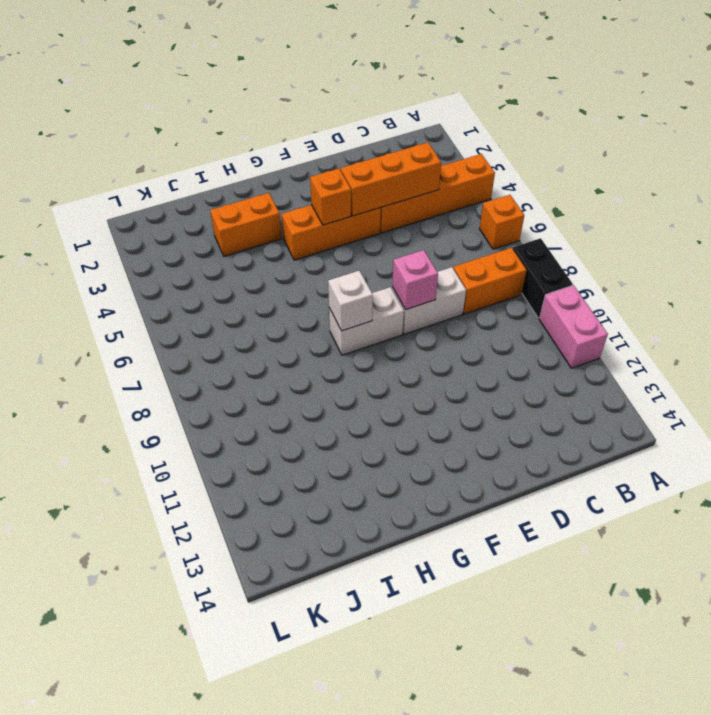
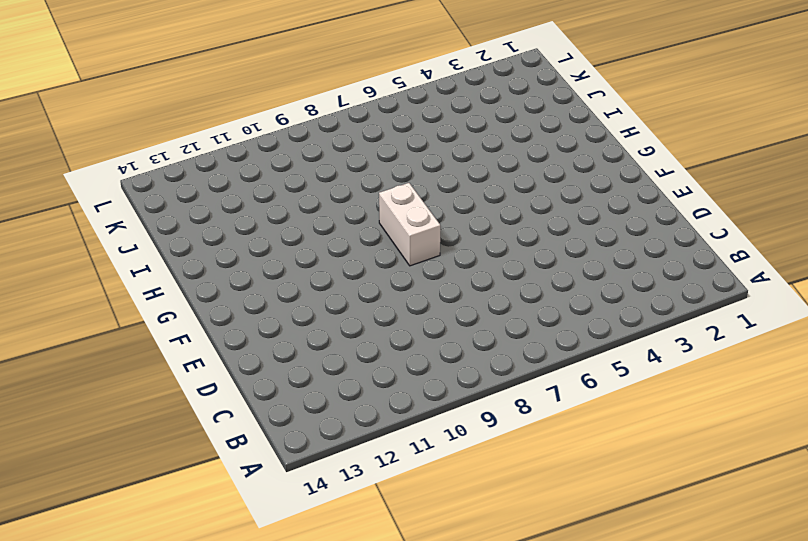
none -> orange brick A4:D4 level 1
none -> orange brick A6 level 1
none -> black brick A8:A9 level 1

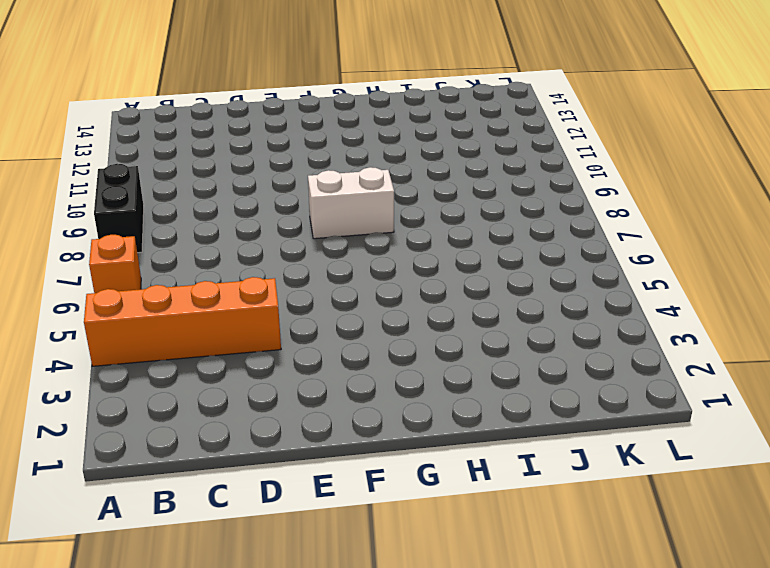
none -> pink brick A10:A11 level 1
none -> orange brick B8:C8 level 1
none -> white brick D8:E8 level 1

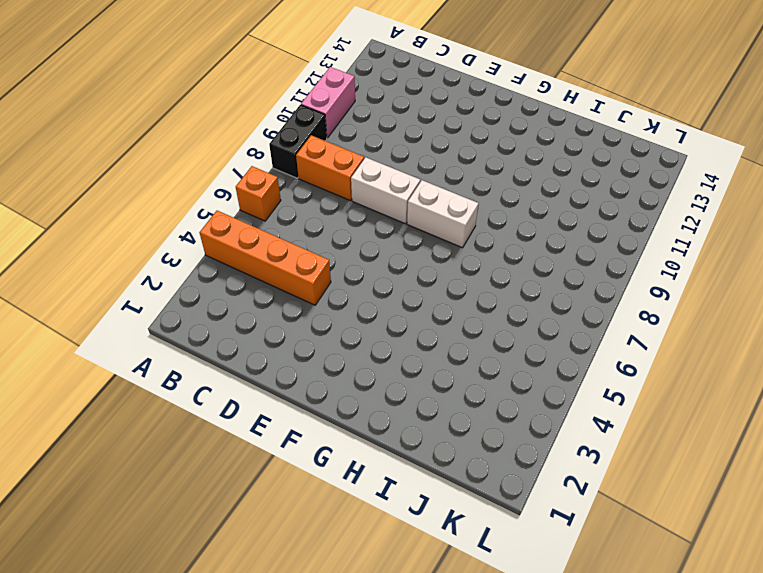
none -> orange brick E4:G4 level 1
none -> orange brick H3:I3 level 1
none -> orange brick C4:E4 level 2

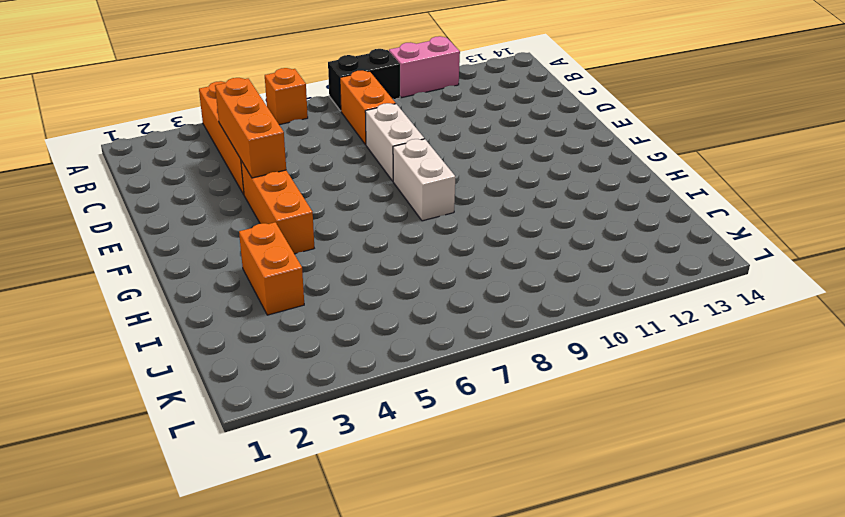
none -> pink brick E8 level 2
none -> orange brick F4 level 2
none -> white brick G8 level 2

